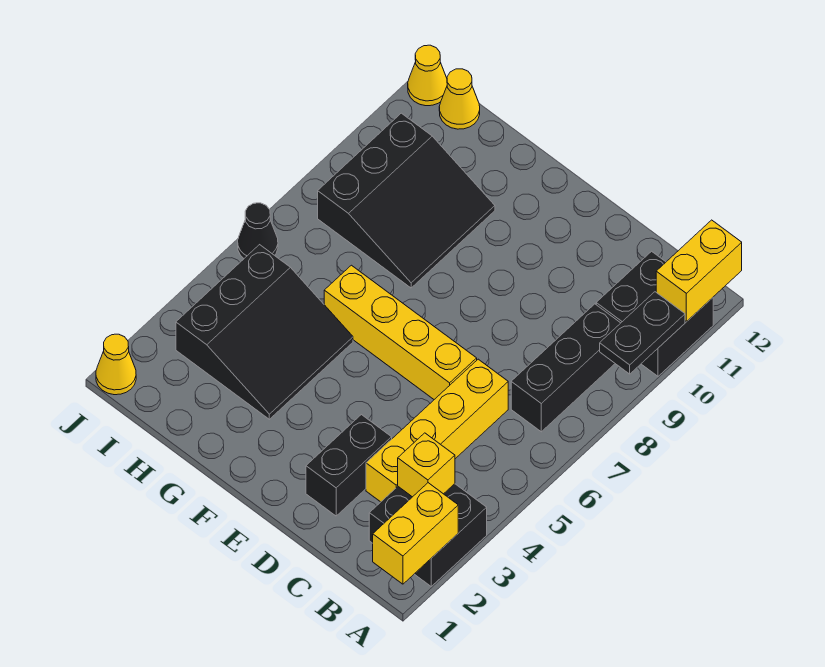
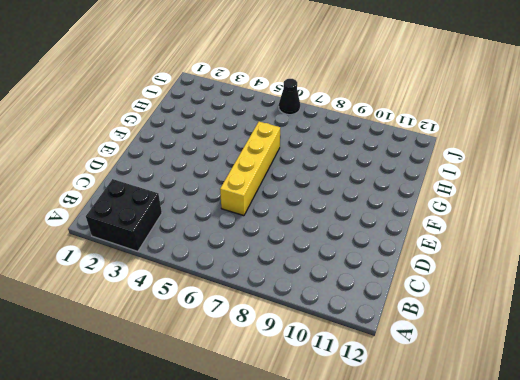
none -> black brick A10:B11 level 1
none -> black brick B7:B9 level 1
none -> yellow brick C3:C6 level 1

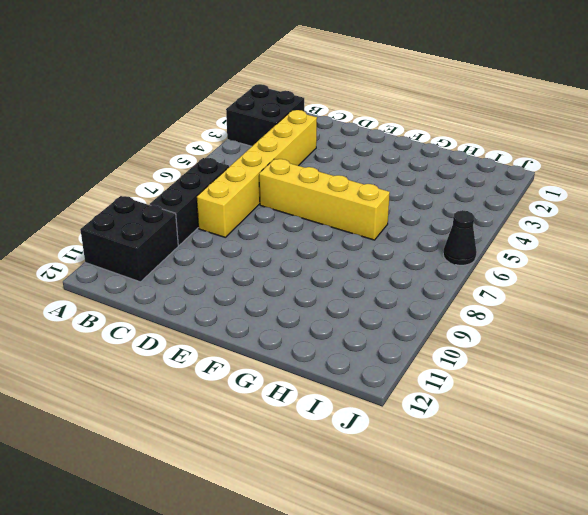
yellow brick C3:C8 level 1 -> yellow brick C3:C6 level 1
none -> black brick D2:D3 level 1
none -> black slope G3:I5 level 1 top I
none -> black slope G8:I10 level 1 top I

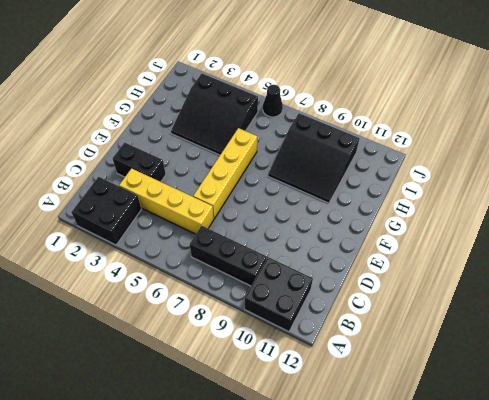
none -> yellow cone I12 level 1
none -> yellow cone J1 level 1
none -> yellow cone J12 level 1

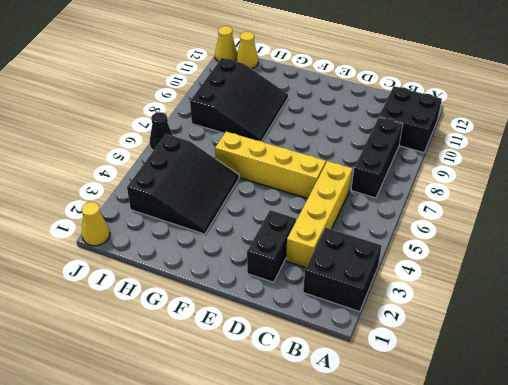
none -> yellow brick A1:A2 level 2
none -> black plate A9:A10 level 2
none -> yellow brick A11:A12 level 2

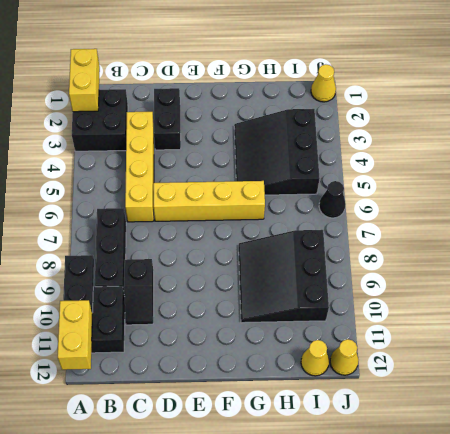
black slope C9:C10 level 1 top 9 -> none
none -> yellow brick B3 level 2

